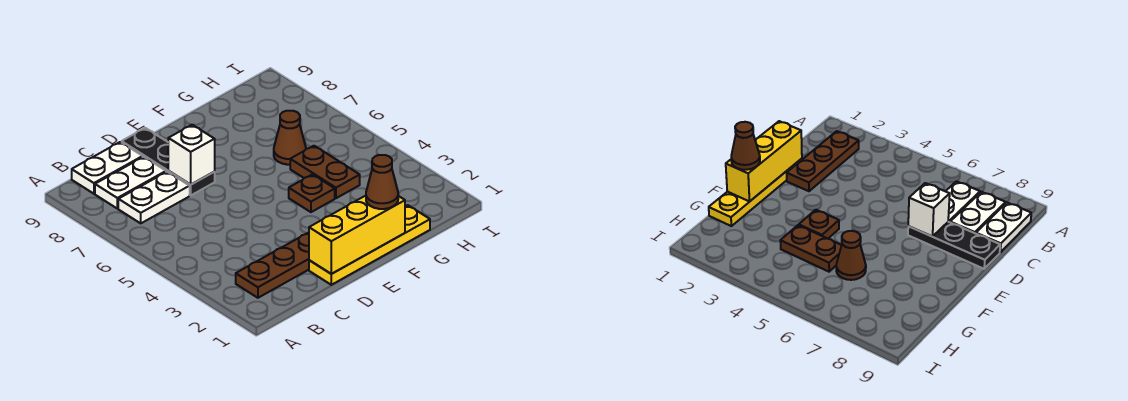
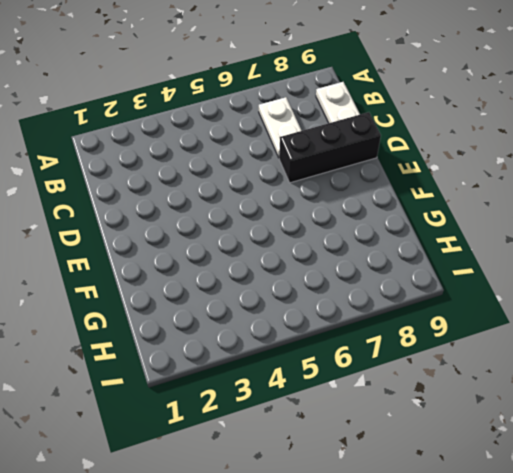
black brick D7:D9 level 1 -> black plate D7:D9 level 1
none -> brown plate B2:D2 level 1
none -> white plate B8:C8 level 1
none -> yellow plate D1:G1 level 1

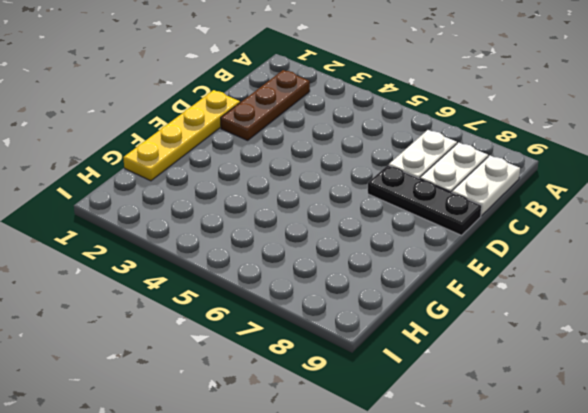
none -> brown plate F4 level 1
none -> brown plate G4:G5 level 1
none -> brown cone G6 level 1

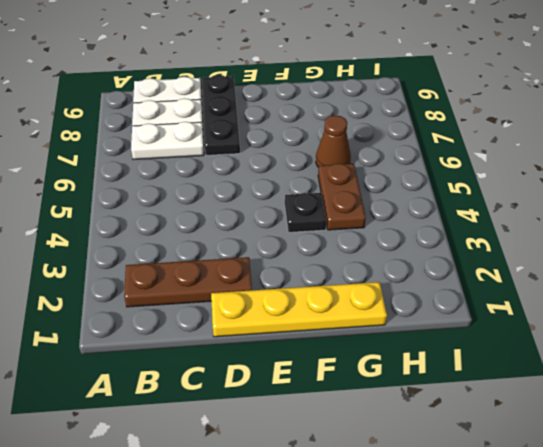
black plate F4 level 1 -> brown plate F4 level 1
none -> yellow brick D1:F1 level 2
none -> white brick D7 level 2
none -> brown cone F1 level 3

